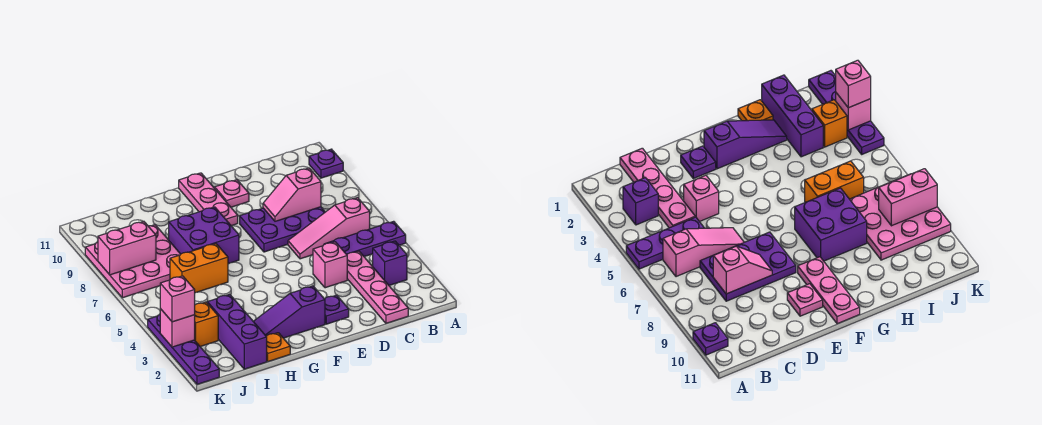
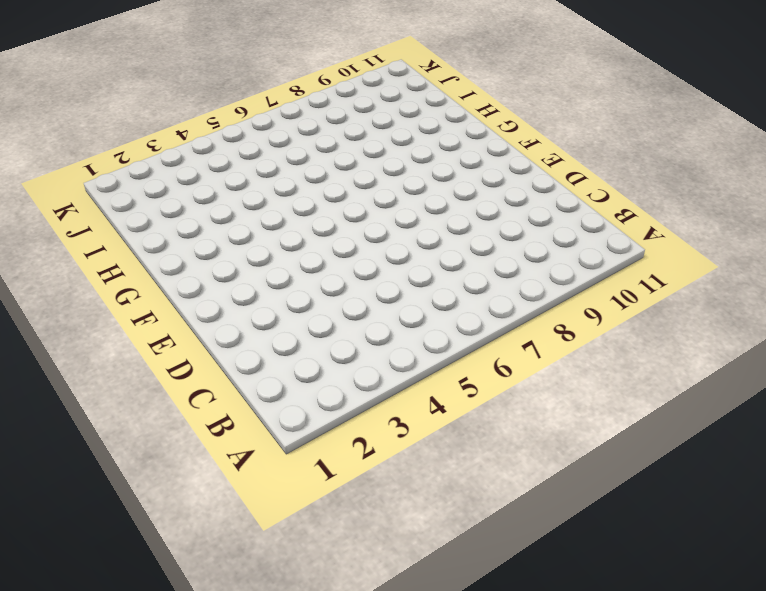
none -> purple plate A5:C5 level 1
none -> purple plate A10 level 1
none -> purple brick B3 level 1

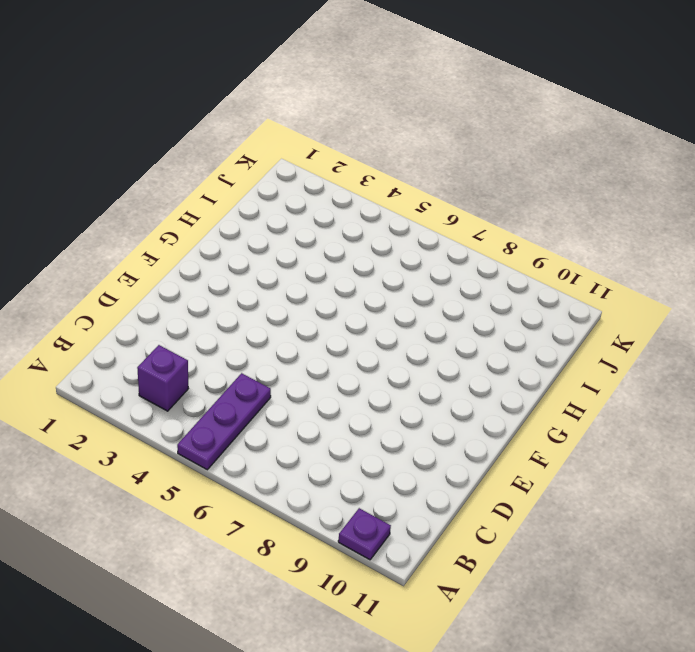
none -> pink slope B6:D6 level 1 top B
none -> pink plate C1:C4 level 1
none -> purple plate C7:E8 level 1

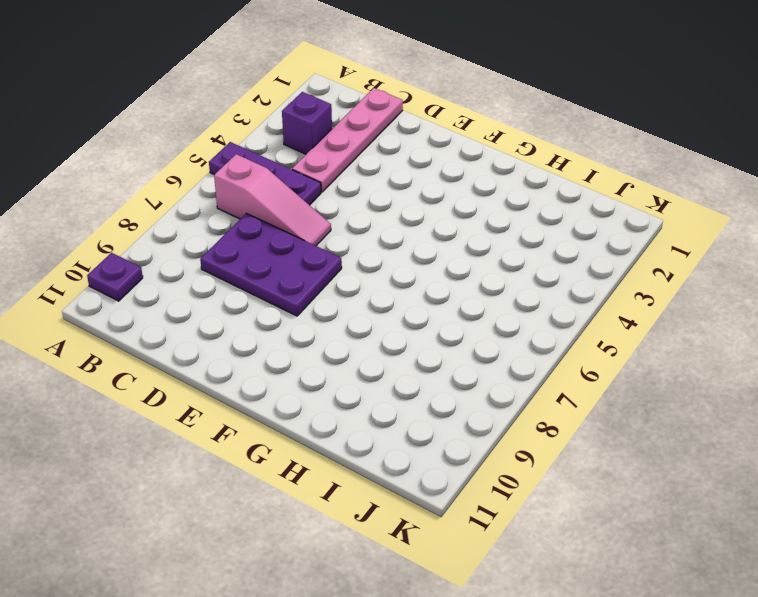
none -> pink brick D4 level 1
none -> purple plate E2 level 1
none -> pink plate E10 level 1

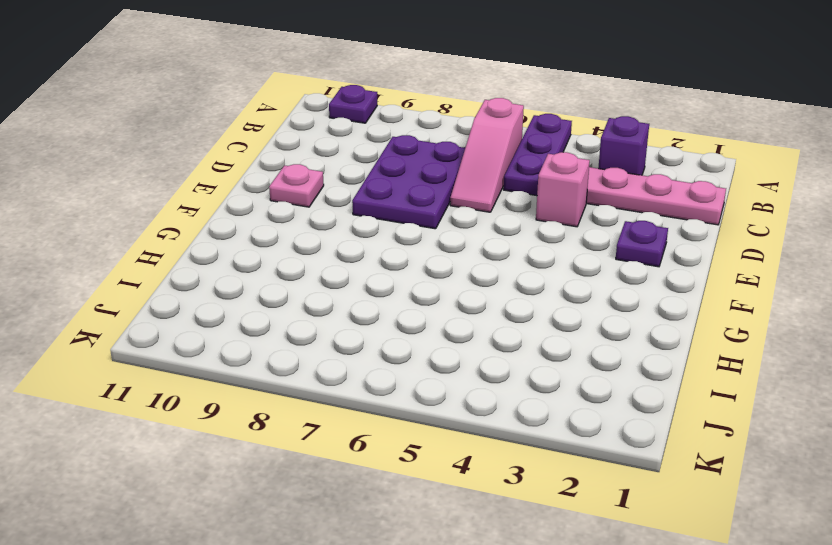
none -> purple slope F2:H2 level 1 top F
none -> pink plate F9:F11 level 1
none -> purple brick G7:H8 level 1

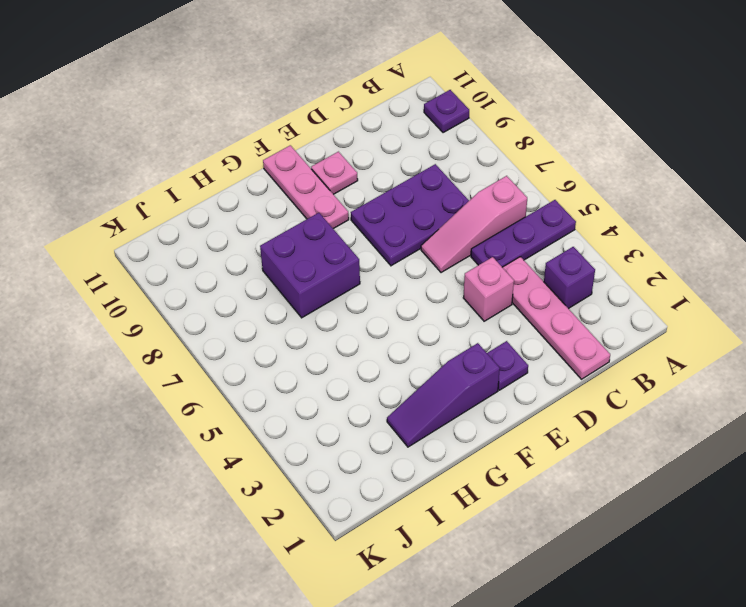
none -> orange plate H1 level 1
none -> orange brick H6:I6 level 1
none -> purple brick I1:I3 level 1

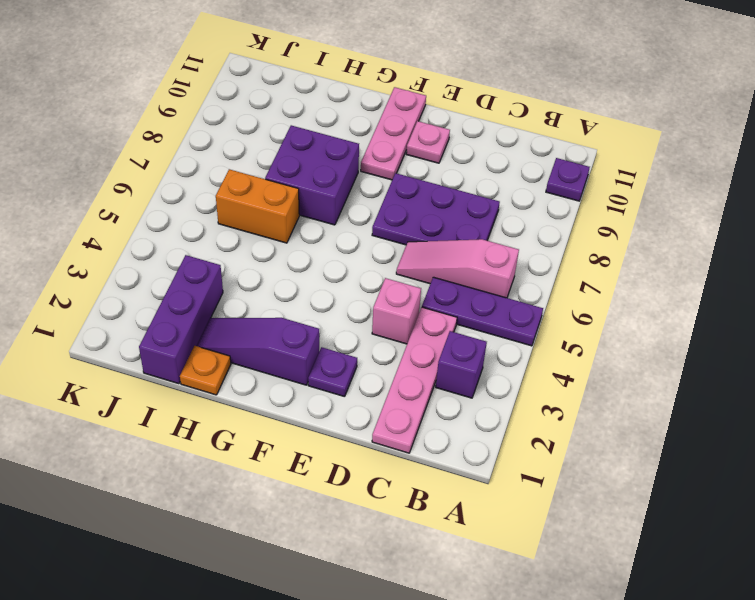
none -> pink plate I7:K9 level 1
none -> orange brick J3 level 1
none -> purple plate K1:K4 level 1

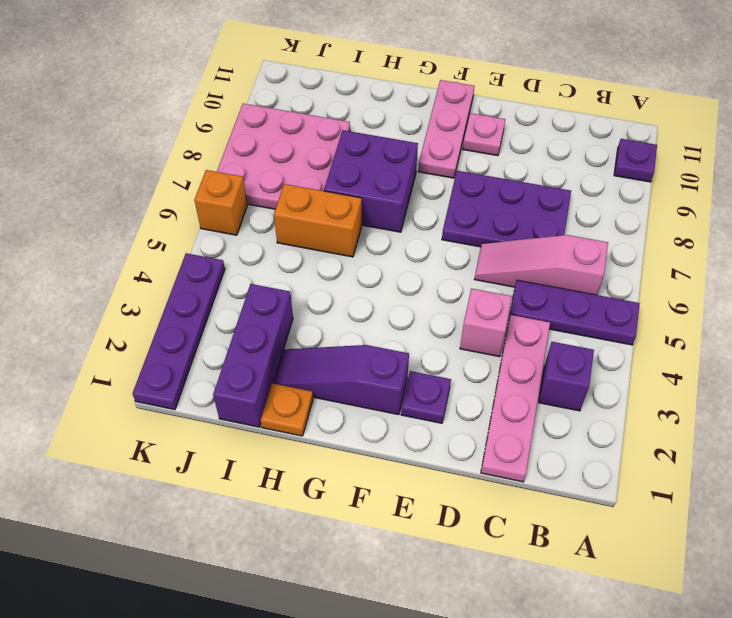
orange brick K6 level 1 -> orange brick J3 level 1
none -> pink slope C8:D8 level 2 top C
none -> pink brick J8:K8 level 2
none -> pink brick K3 level 2

